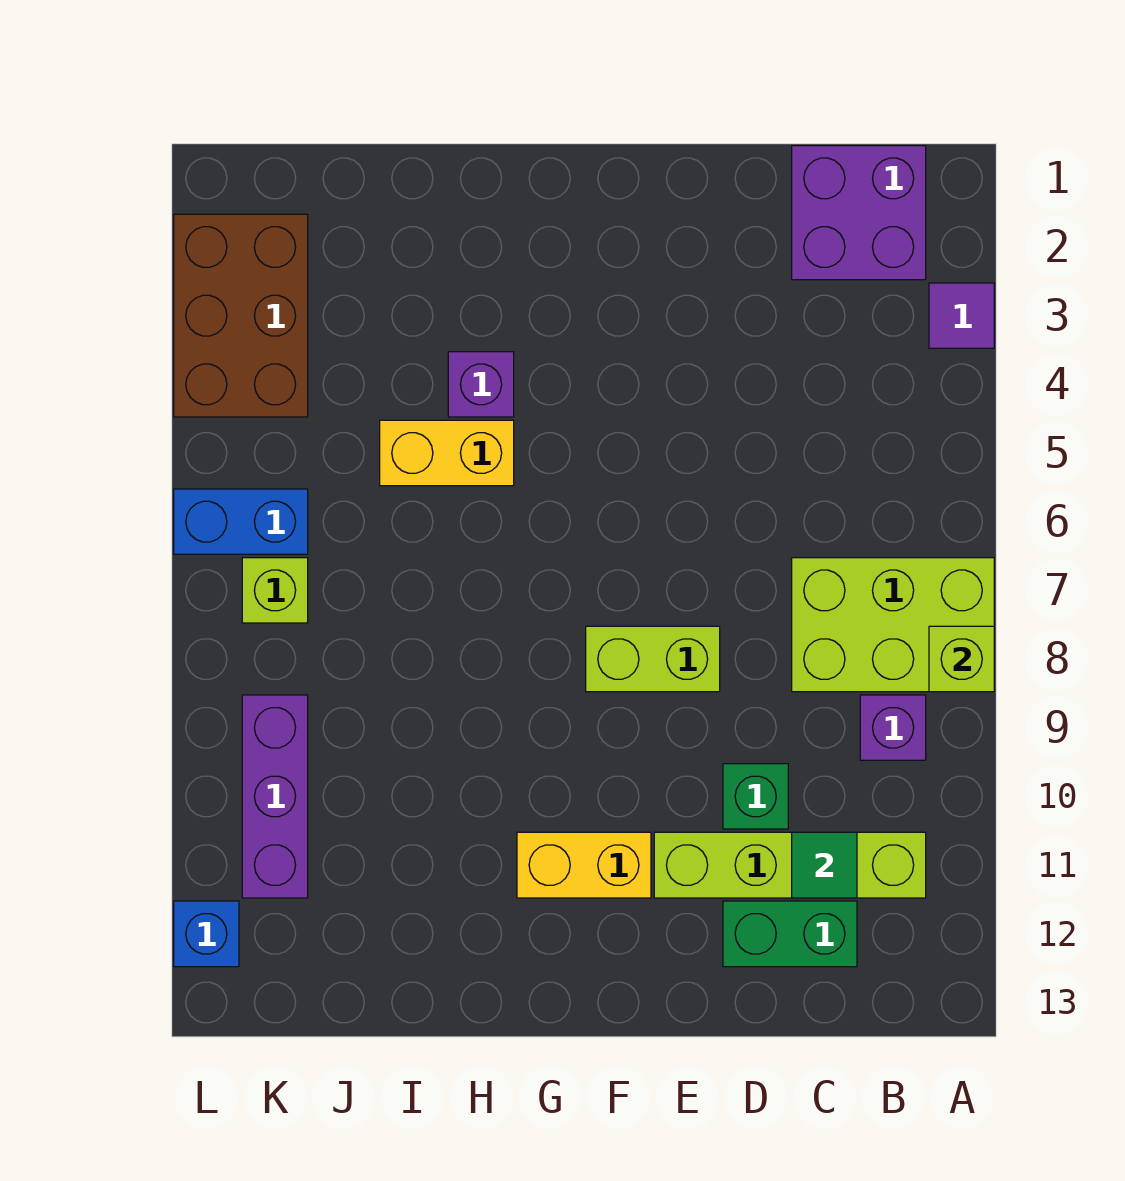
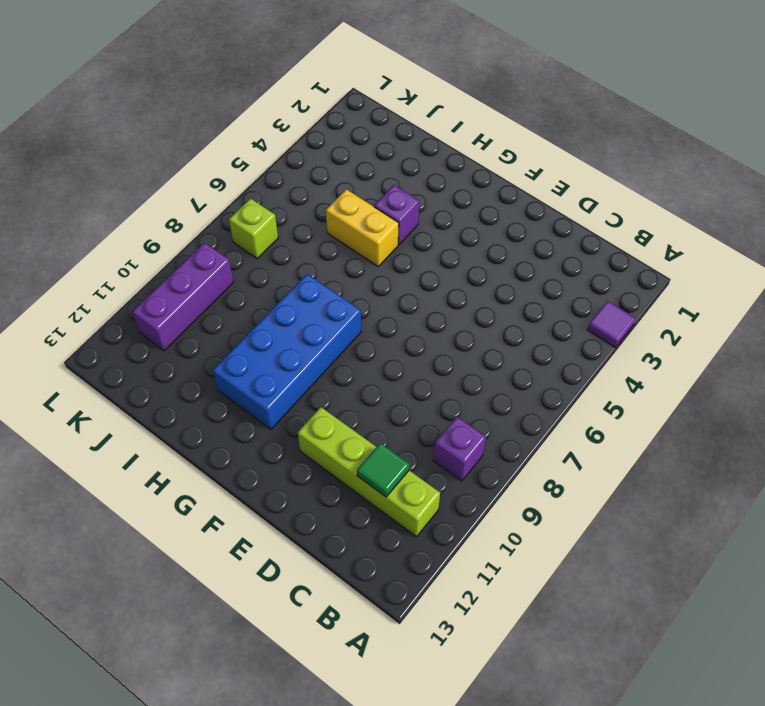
blue brick G8:H11 level 1 -> yellow brick F11:G11 level 1
none -> lime brick A7:C8 level 1
none -> purple brick B1:C2 level 1
none -> green brick C12:D12 level 1

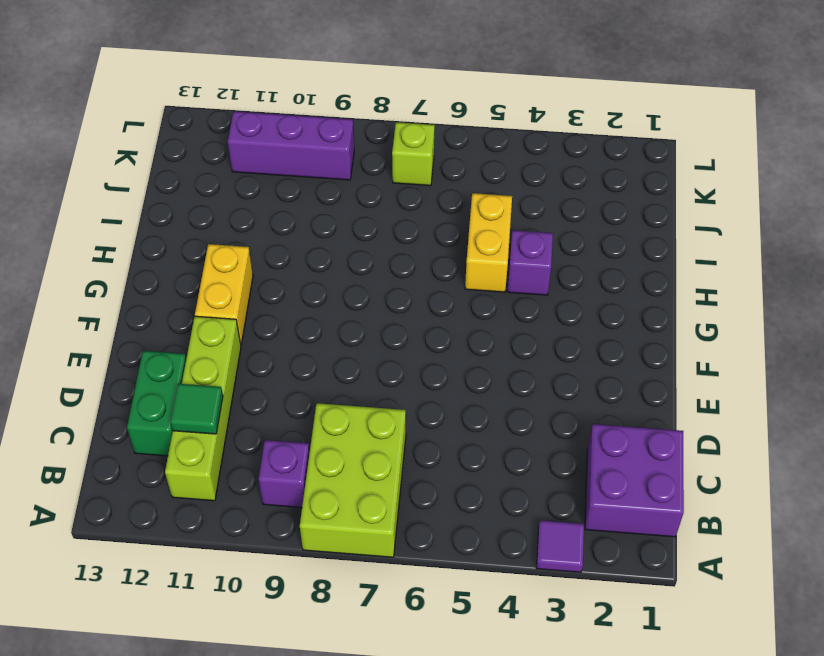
none -> green brick D10 level 1
none -> lime brick E8:F8 level 1
none -> brown brick K2:L4 level 1

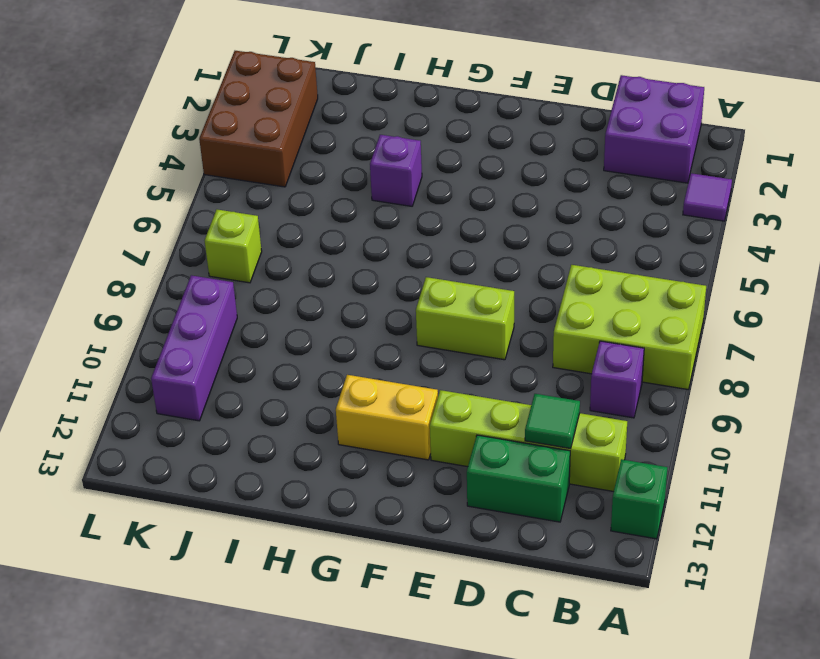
green brick A12 level 1 -> green brick D10 level 1
none -> yellow brick H5:I5 level 1
none -> blue brick K6:L6 level 1
none -> blue brick L12 level 1

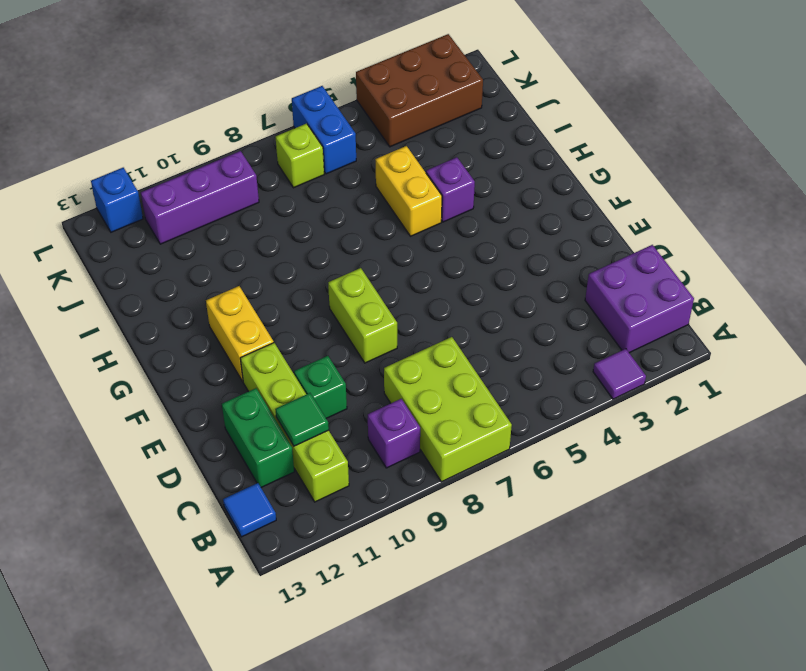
blue tile B13 level 1 -> none
none -> lime brick A8 level 2

